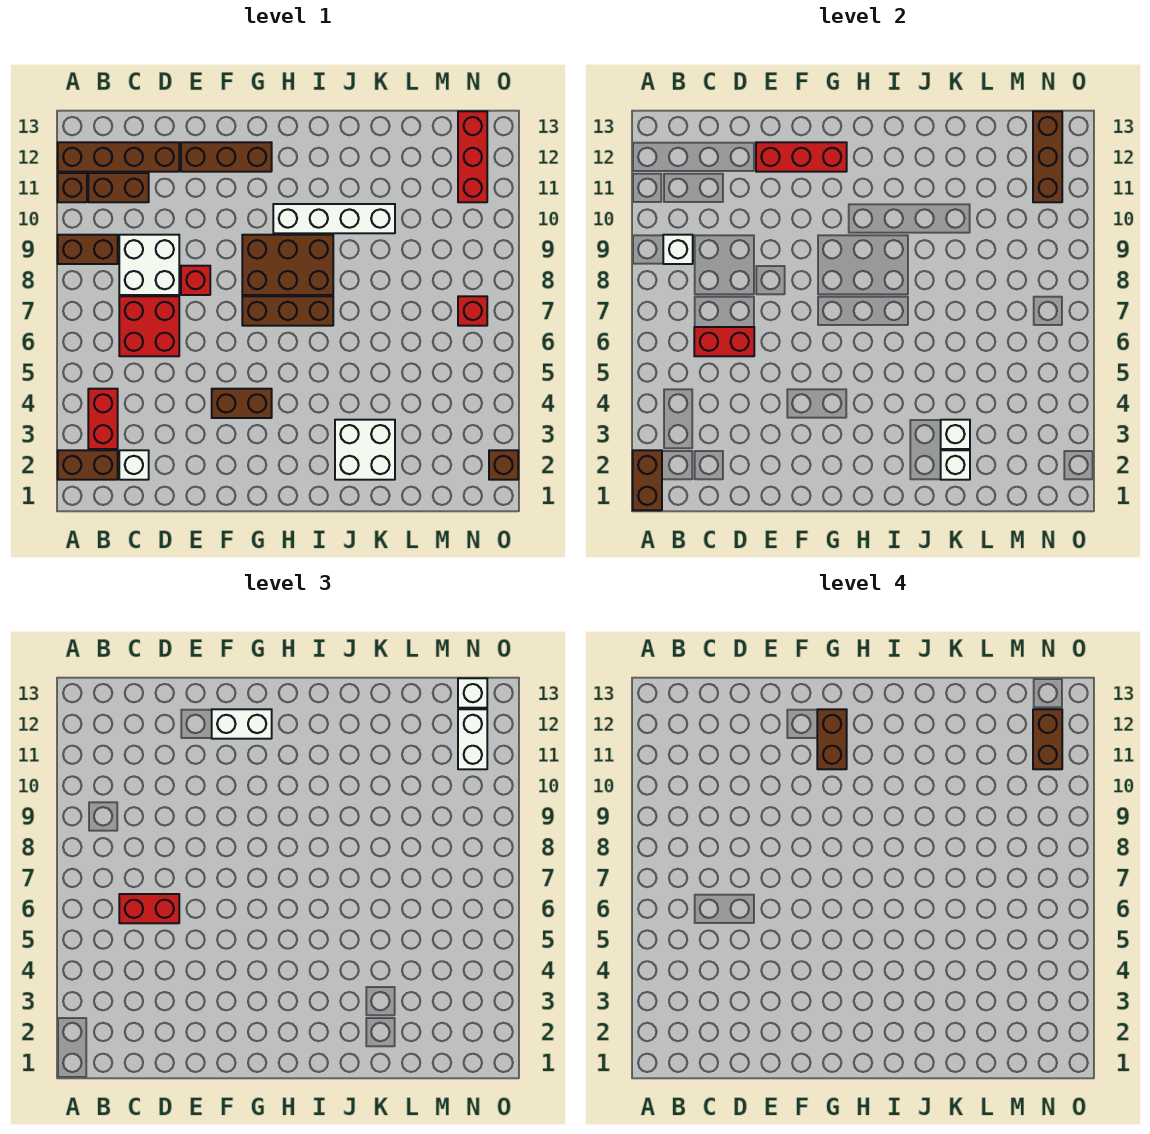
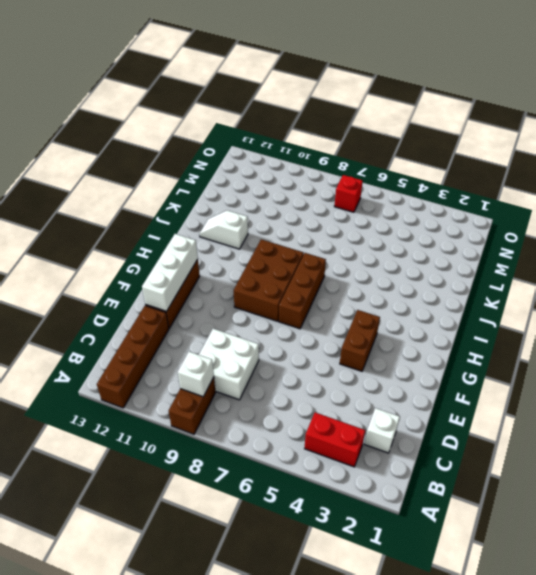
white brick E12:G12 level 2 -> red brick E12:G12 level 2
white slope J11:J12 level 1 top 11 -> none
none -> brown brick A2:B2 level 1
none -> brown brick A11 level 1
none -> brown brick B11:C11 level 1
none -> red brick C6:D7 level 1

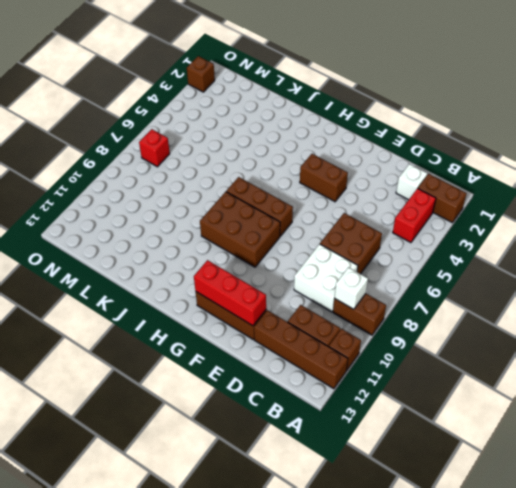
brown brick C6:D7 level 1 -> red brick C6:D7 level 1
none -> red brick E8 level 1
none -> white brick H10:K10 level 1
none -> white brick J2:K3 level 1
none -> red brick N11:N13 level 1

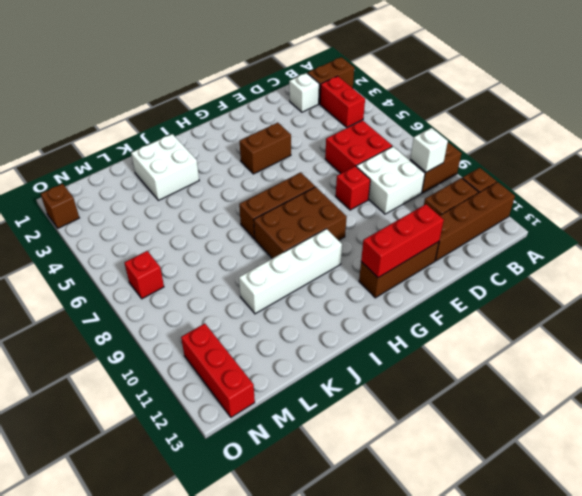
none -> brown brick A1:A2 level 2
none -> red brick C6:D6 level 2
none -> white brick K2 level 2
none -> white brick K3 level 2

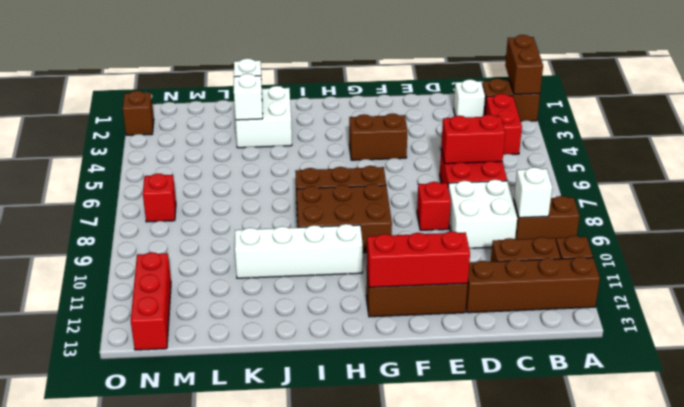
none -> brown brick N11:N13 level 2
none -> red brick C6:D6 level 3
none -> white brick F12:G12 level 3
none -> white brick N11:N12 level 3

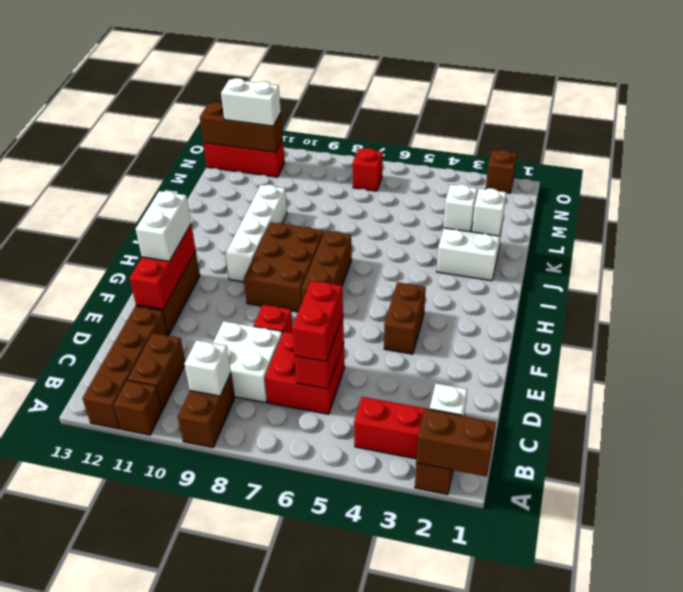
none -> white brick N13 level 3
none -> brown brick G11:G12 level 4
none -> brown brick N11:N12 level 4

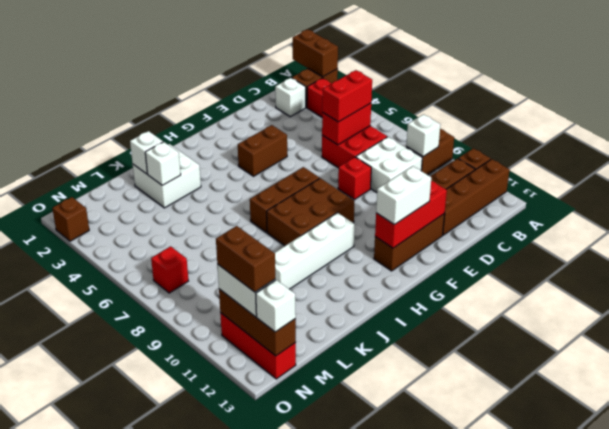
none -> brown brick G11:G12 level 4

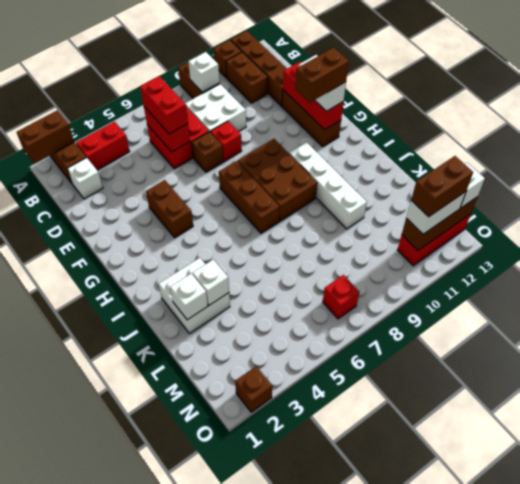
brown brick E7 level 1 -> none

